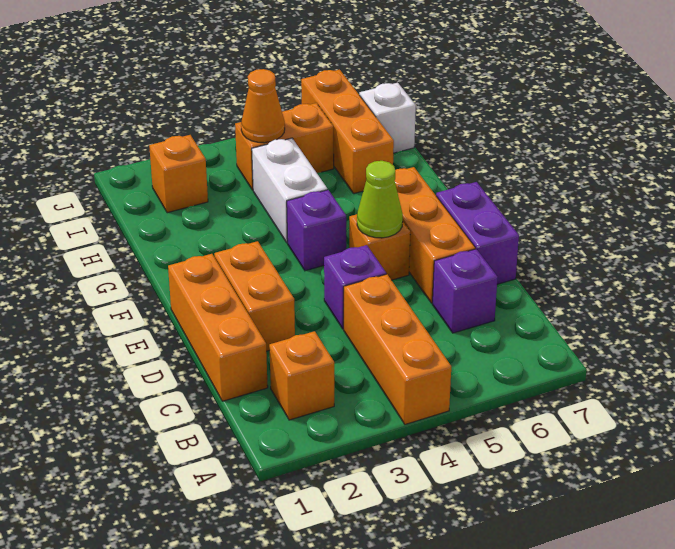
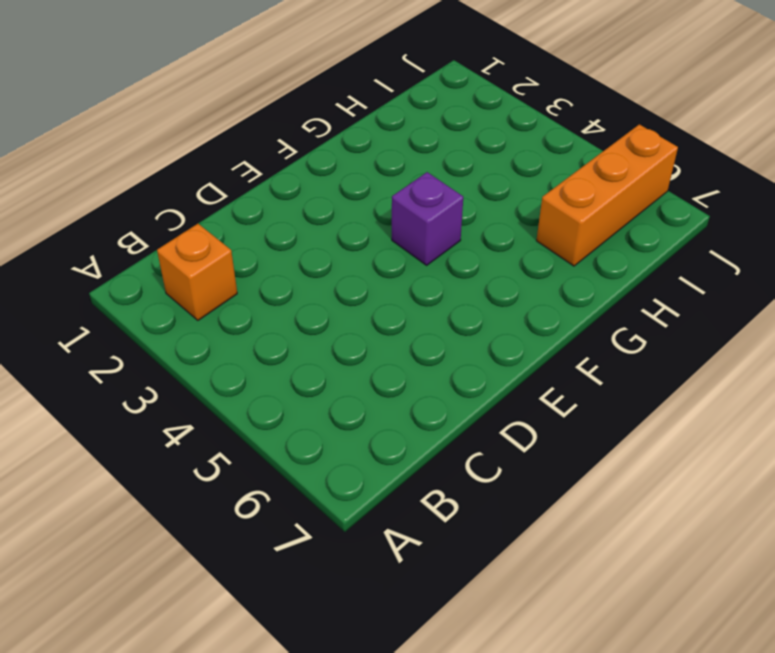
none -> orange brick A4:C4 level 1
none -> orange brick C1:E1 level 1
none -> purple brick C6 level 1

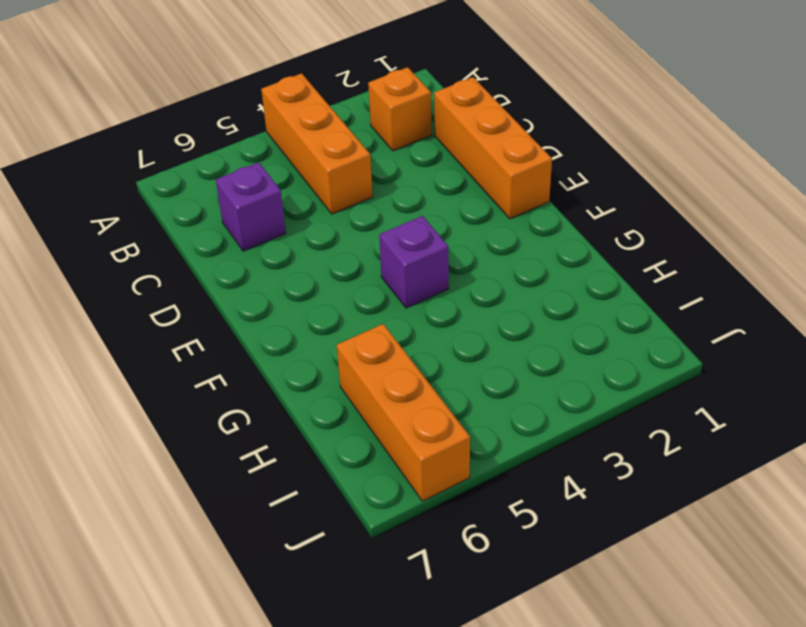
none -> orange brick D2:E2 level 1
none -> purple brick D4 level 1
none -> orange brick D6:F6 level 1

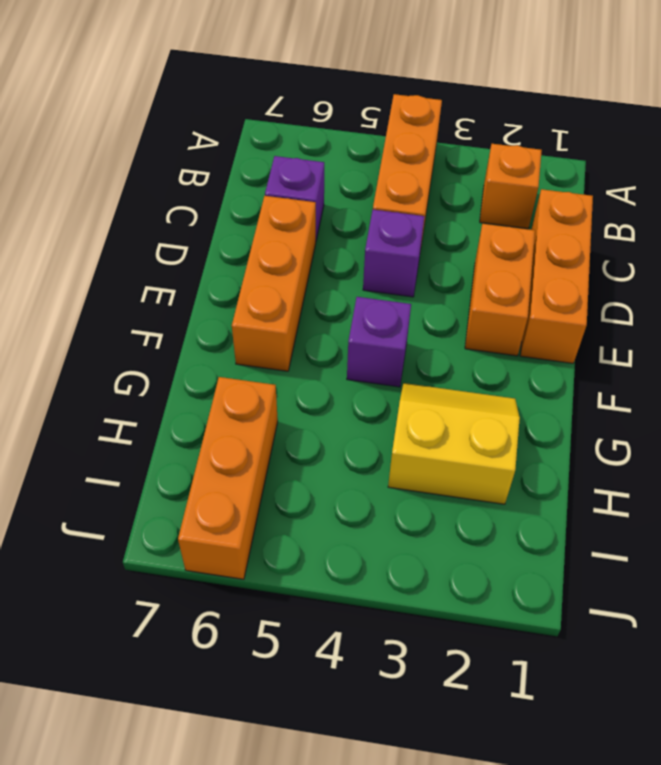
yellow slope G2:H3 level 1 top H -> none
none -> purple brick D7:E7 level 1
none -> orange brick E5 level 1
none -> white brick G4:H4 level 1

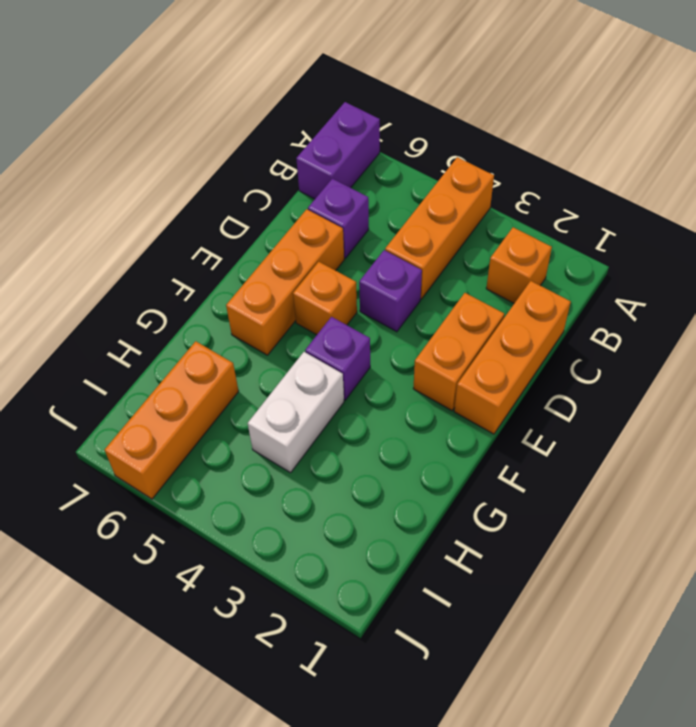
purple brick A7:B7 level 1 -> purple brick D7:E7 level 1
none -> orange brick I2 level 1
none -> orange brick I4:I5 level 1
none -> white brick I7 level 1

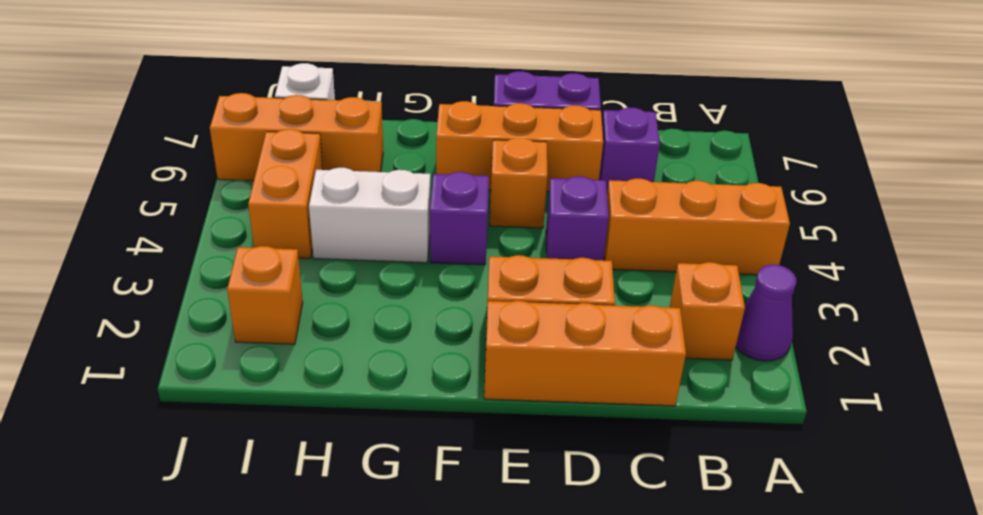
purple cone A2 level 1 -> none
none -> lime cone E5 level 2
none -> orange cone I4 level 2

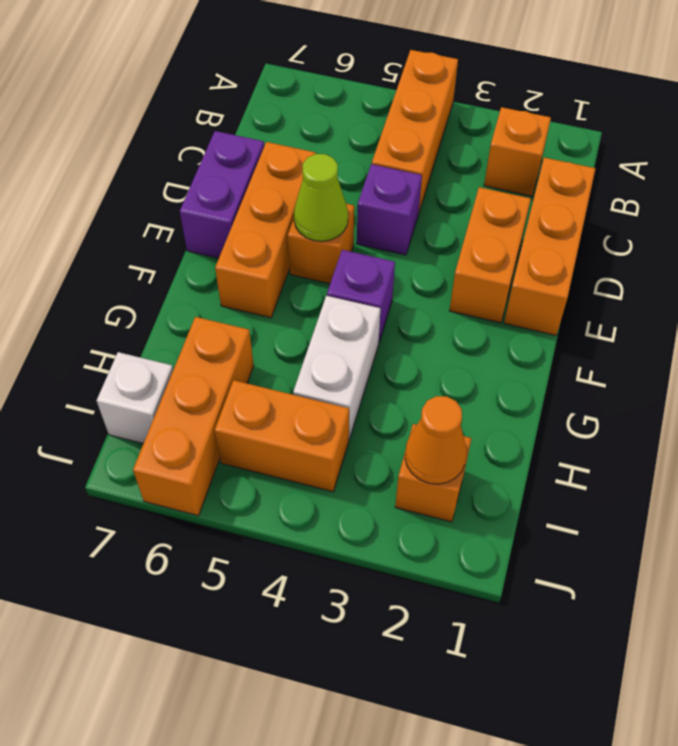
orange cone I2 level 2 -> orange cone I4 level 2
none -> purple brick C6 level 1

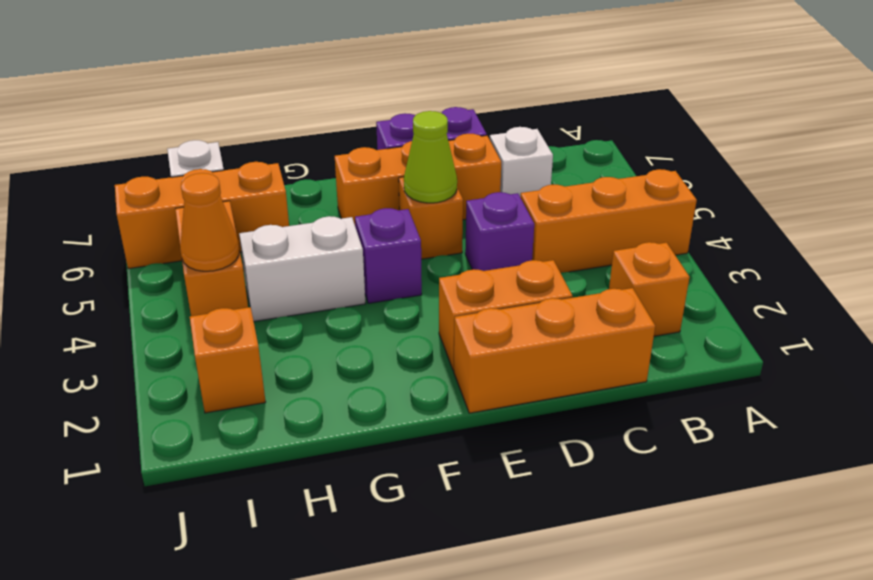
white brick C6 level 1 -> purple brick C6 level 1

